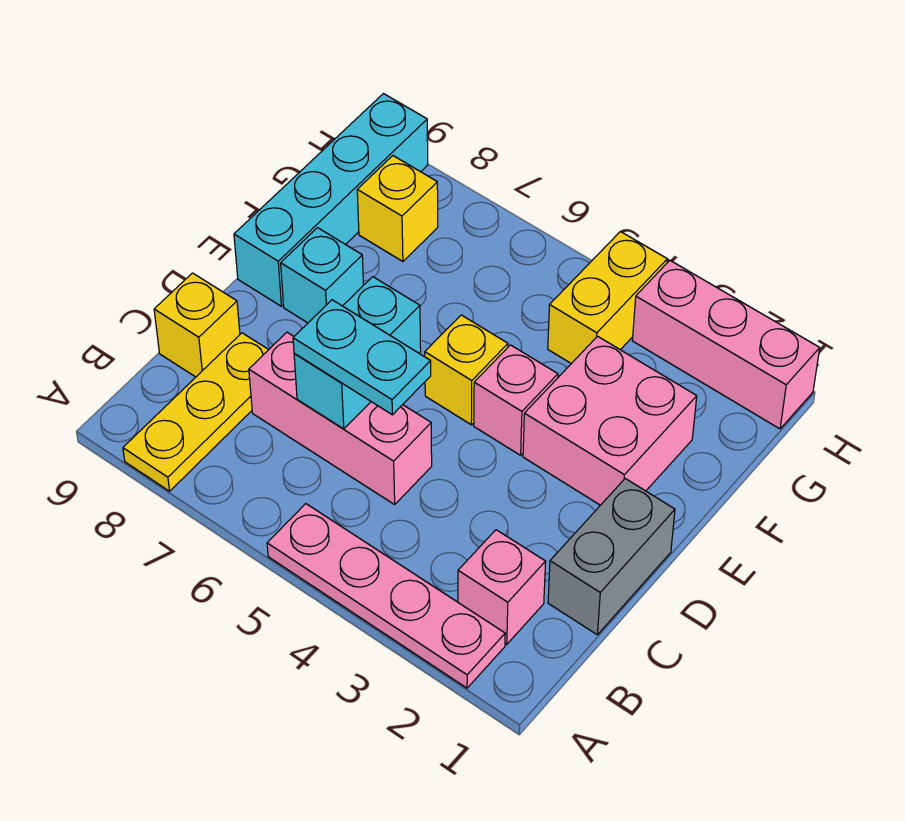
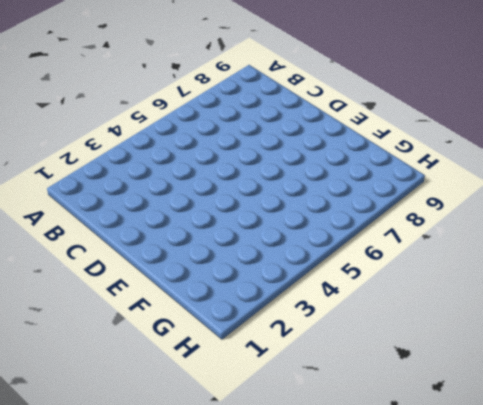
none -> pink plate A2:A5 level 1
none -> yellow plate A8:C8 level 1
none -> pink brick B2 level 1

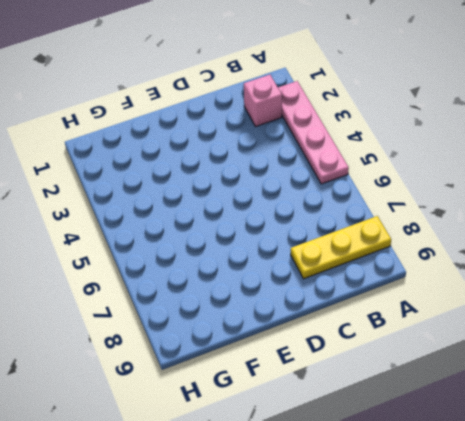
none -> grey brick C1:D1 level 1
none -> pink brick C5:C7 level 1
none -> yellow brick C9 level 1

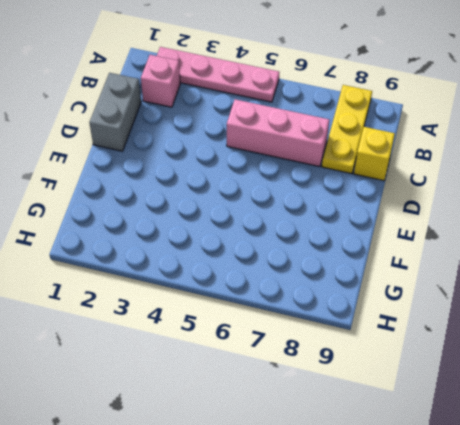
none -> pink brick E2:F3 level 1
none -> pink brick E4 level 1
none -> yellow brick E5 level 1

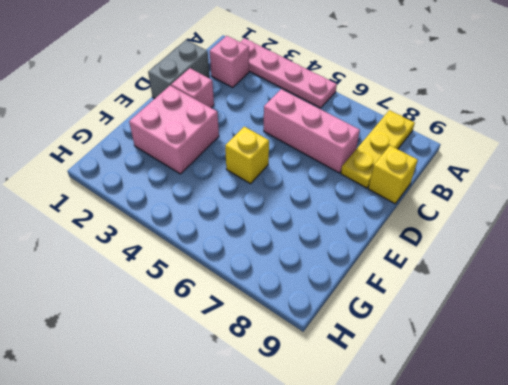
pink brick D2 level 1 -> pink brick E4 level 1
none -> cyan brick E8 level 1
none -> cyan brick E9:H9 level 1
none -> yellow brick G4:H4 level 1

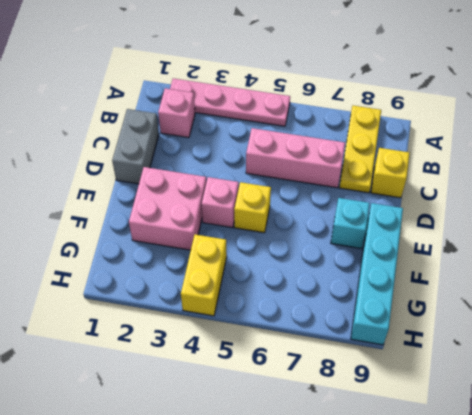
none -> yellow brick G8 level 1
none -> pink brick H1:H3 level 1
none -> cyan brick C6:D6 level 2

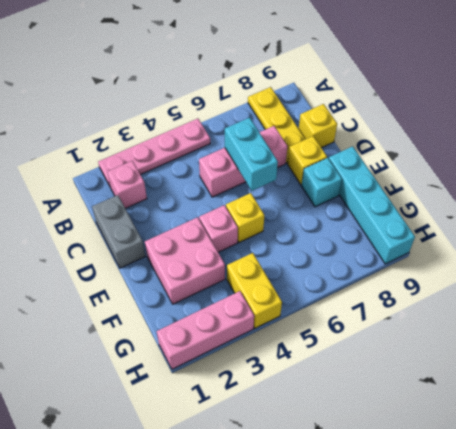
yellow brick D8 level 1 -> yellow brick G8 level 1
none -> cyan plate C5:C6 level 3

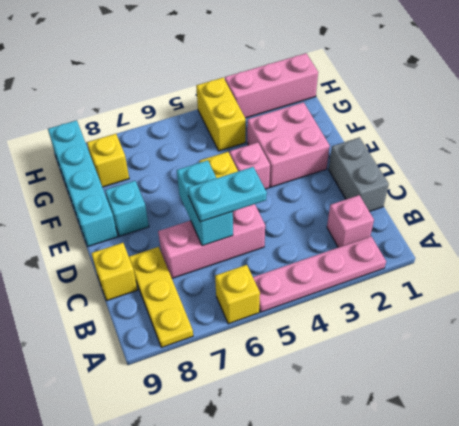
yellow brick A6 level 1 -> none

